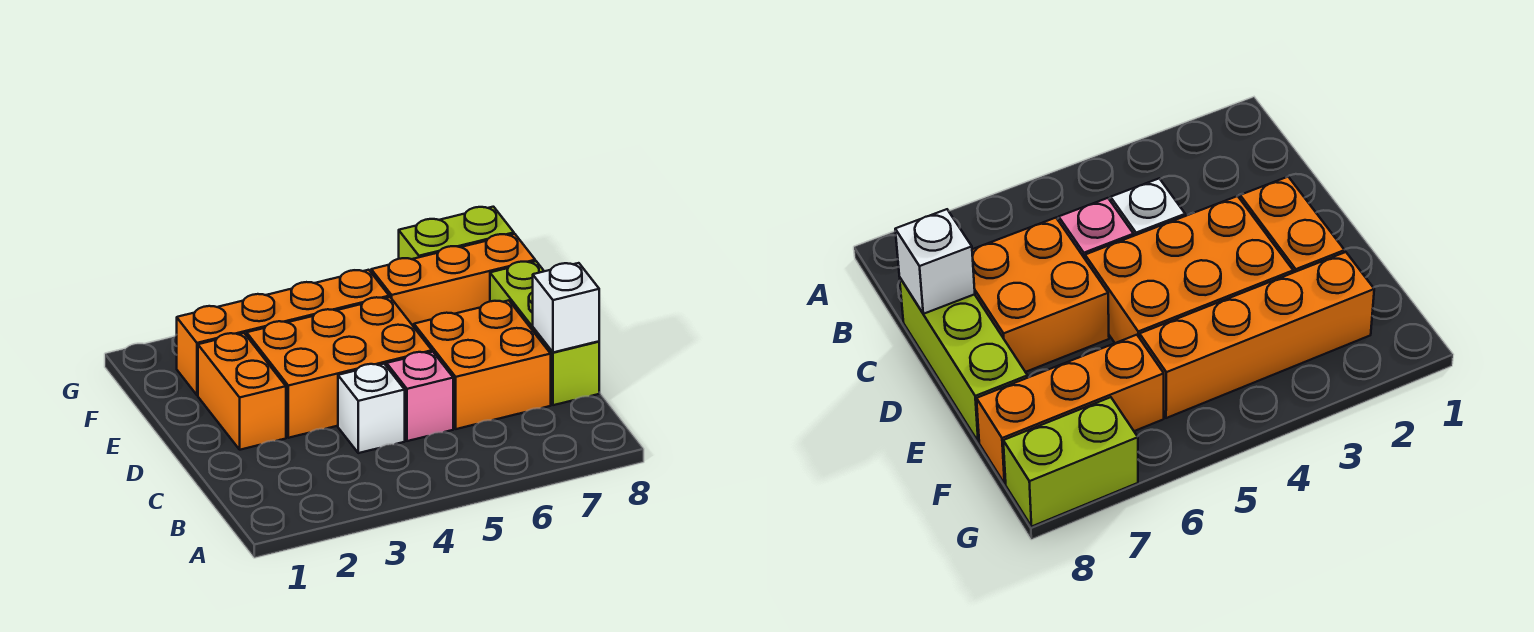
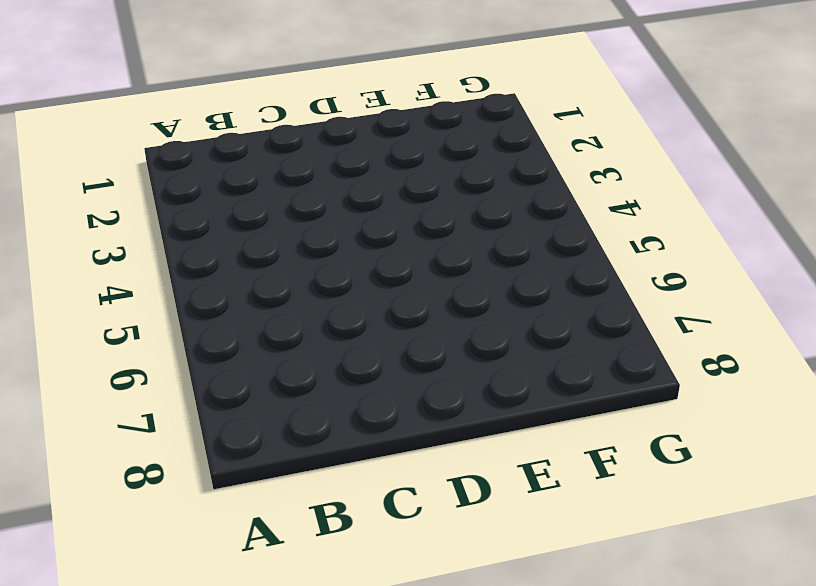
none -> white brick C4 level 1
none -> pink brick C5 level 1

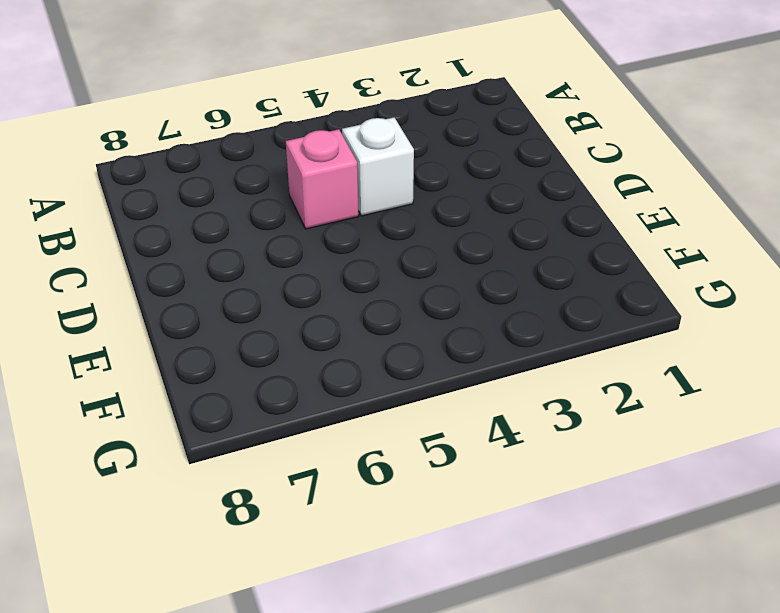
none -> orange brick C6:D7 level 1
none -> lime brick C8:E8 level 1

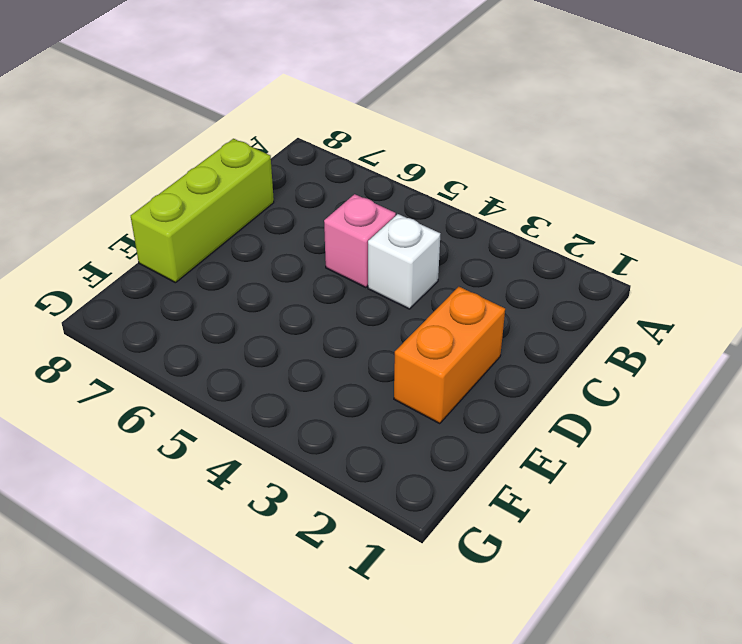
none -> orange brick C6:D7 level 1
none -> orange brick D3:E5 level 1

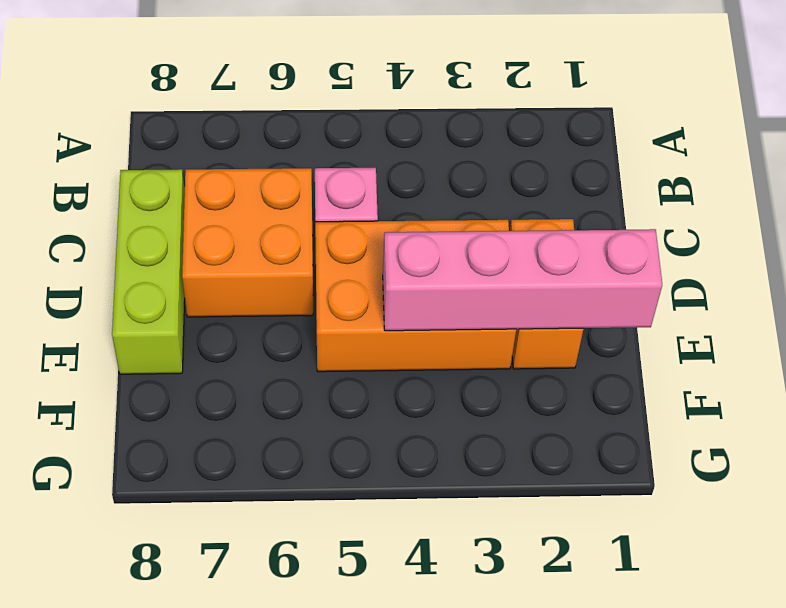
pink brick E1:E4 level 2 -> none
none -> white brick C4 level 1
none -> orange brick F2:F5 level 1

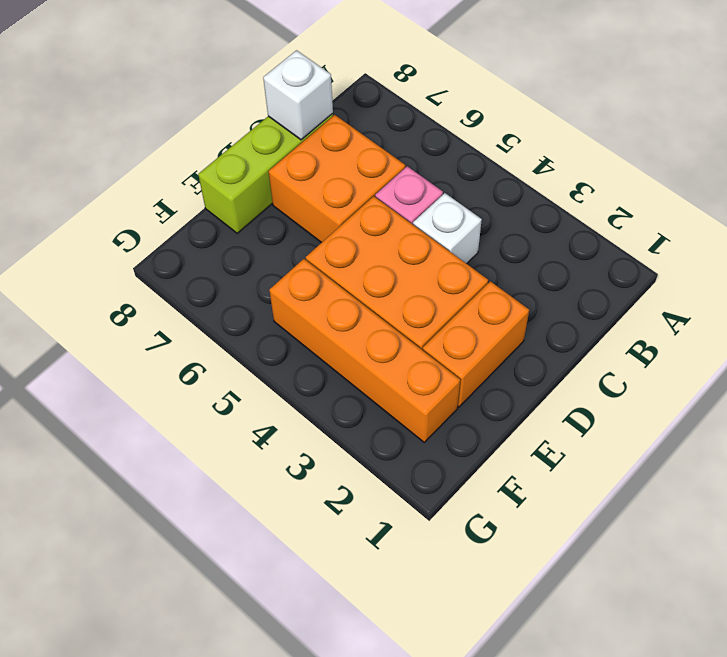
none -> orange brick F6:F8 level 1
none -> lime brick G7:G8 level 1

